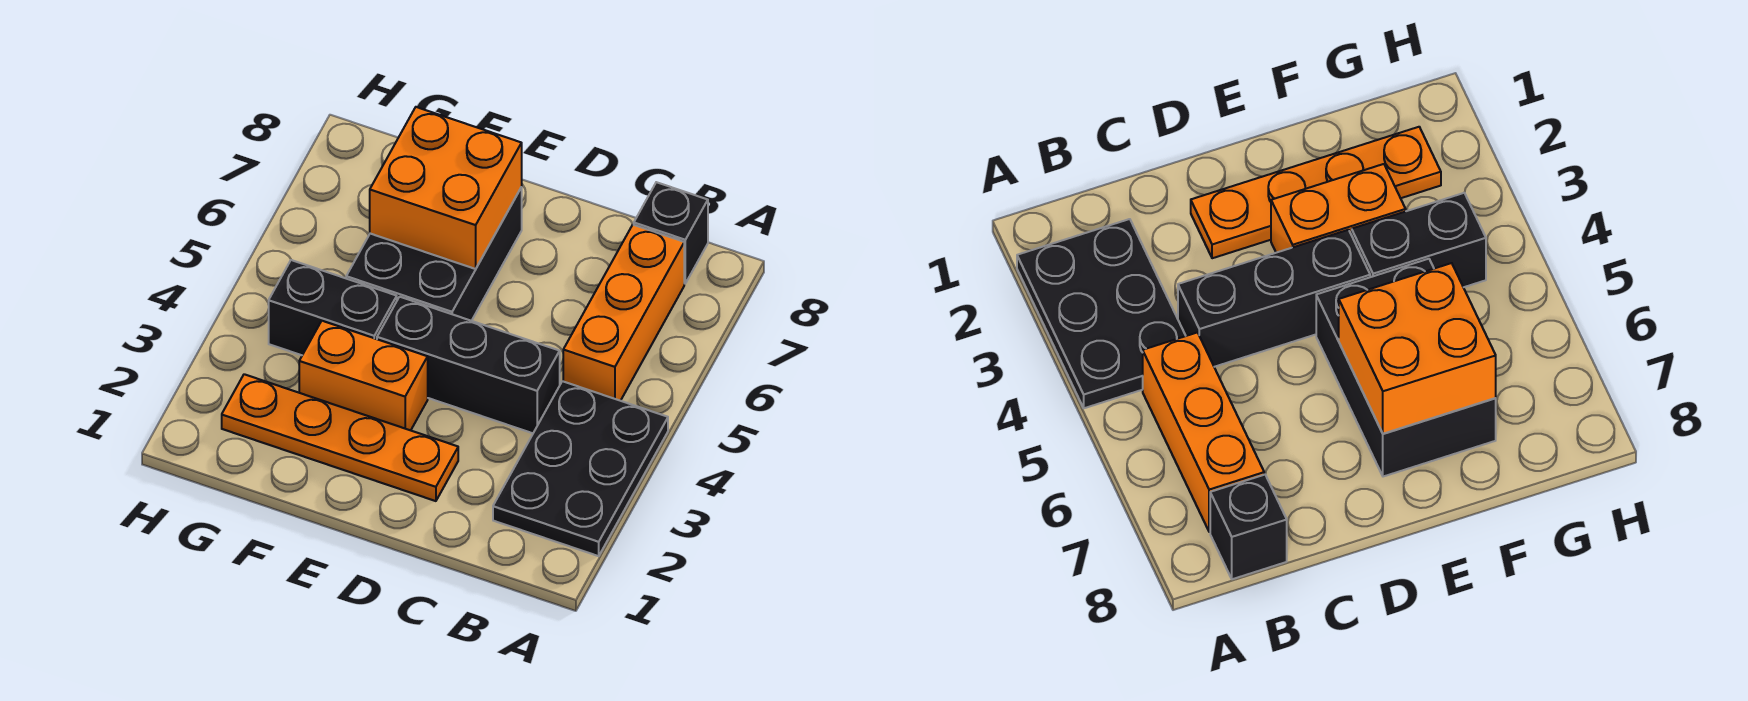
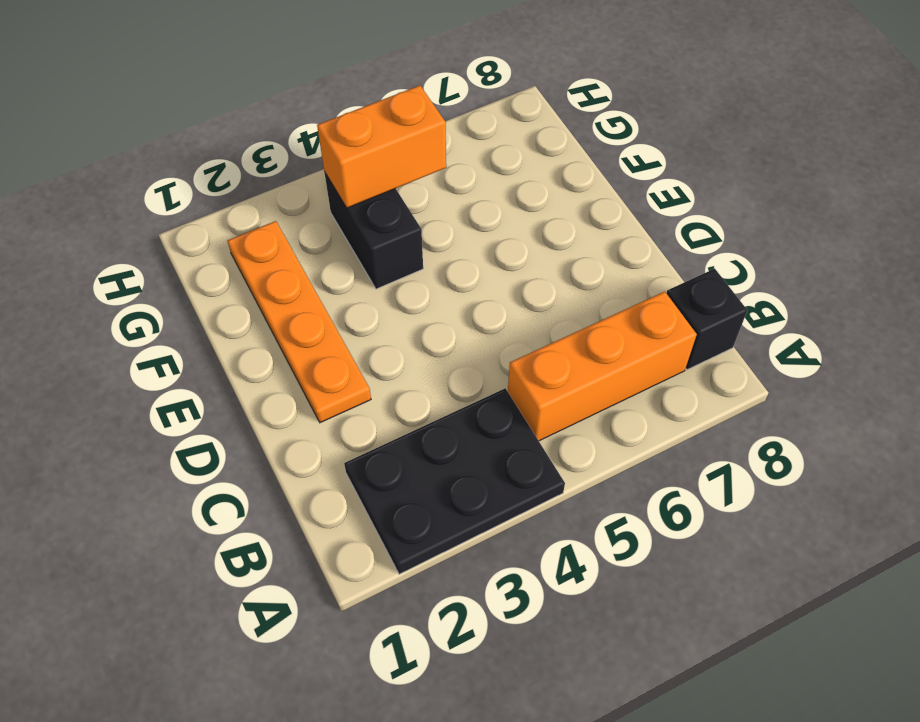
orange brick G4:G5 level 2 -> orange brick E3:F3 level 1
none -> black brick C4:E4 level 1
none -> black brick E5:F7 level 1

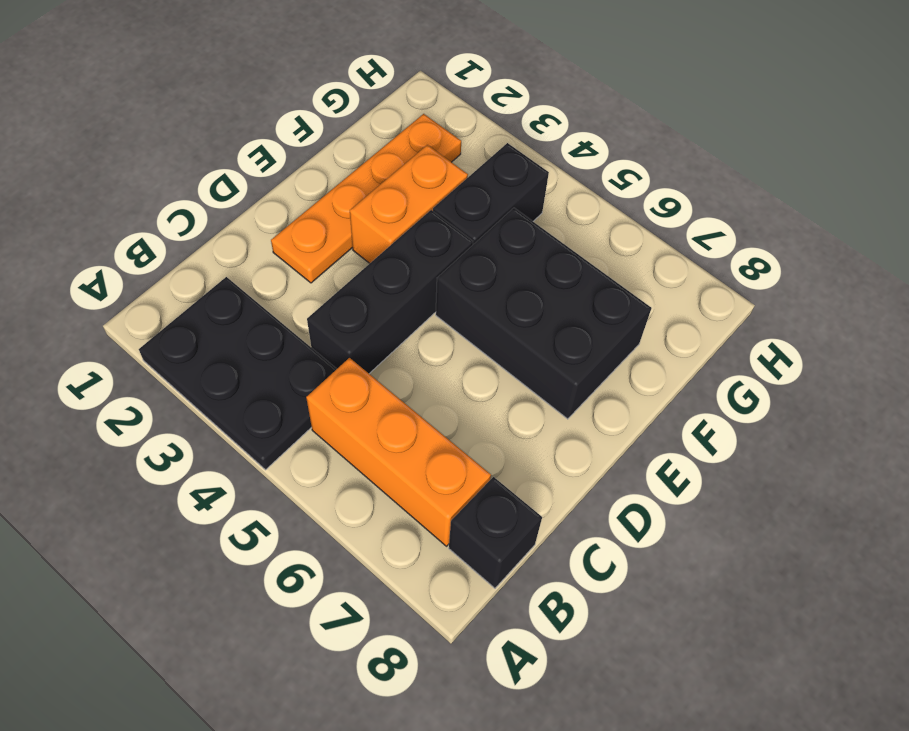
none -> orange brick E6:F7 level 2

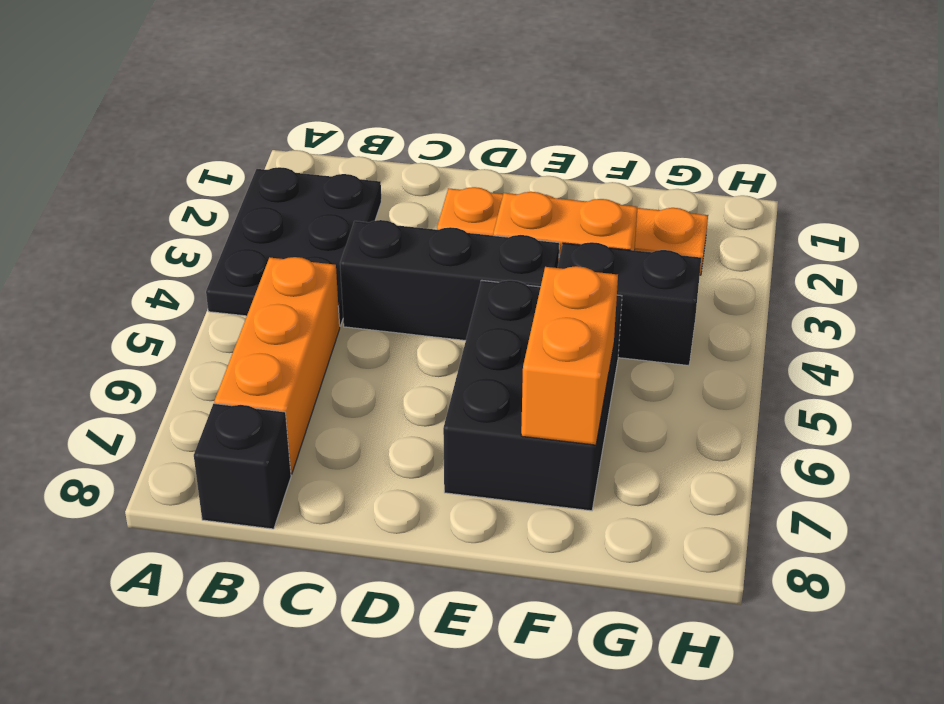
orange brick F6:F7 level 2 -> orange brick E6:F7 level 2

